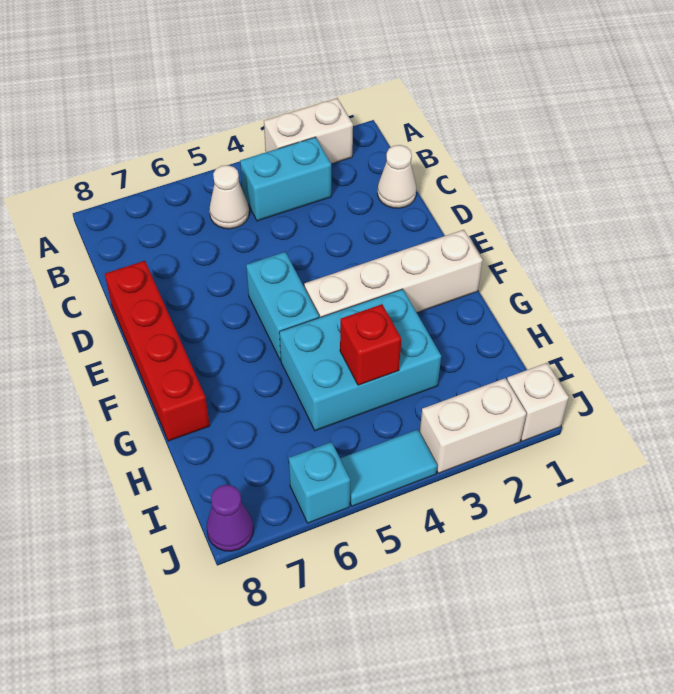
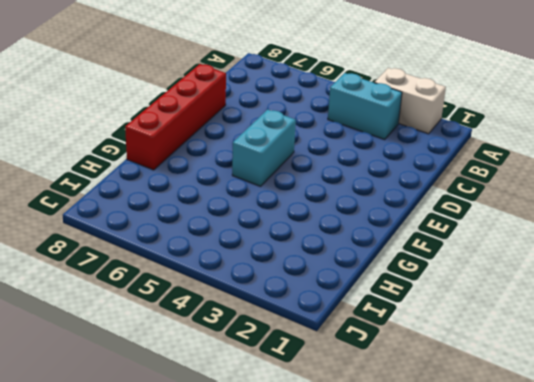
none -> white cone B5 level 1
none -> white cone C1 level 1
none -> white brick F1:F4 level 1

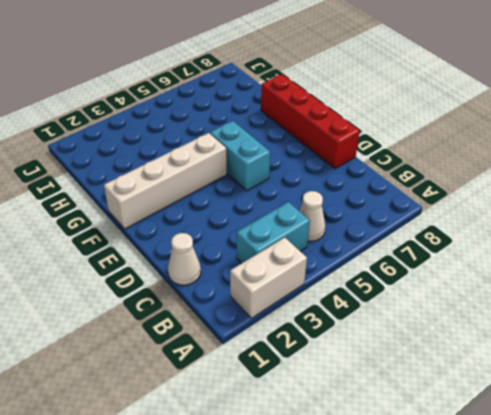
none -> cyan brick G3:H5 level 1
none -> white brick J1 level 1
none -> white brick J2:J3 level 1

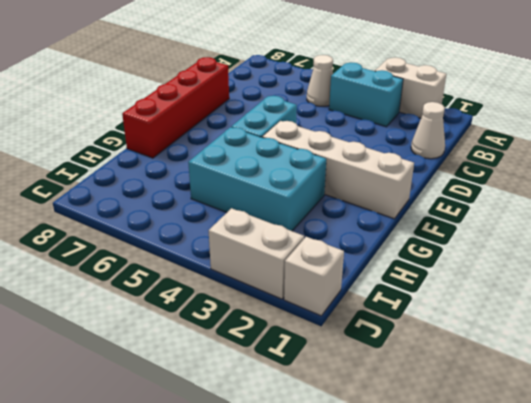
none -> cyan tile J4:J5 level 1
none -> cyan brick J6 level 1
none -> purple cone J8 level 1

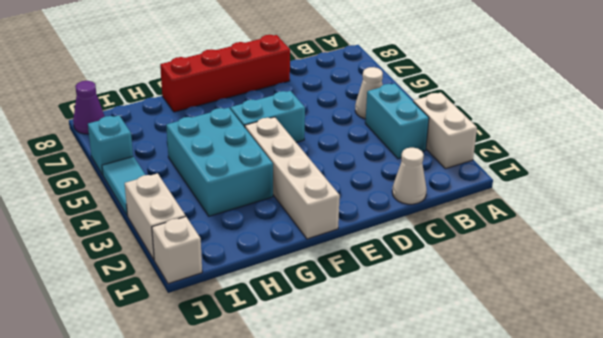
none -> red brick H4 level 2

